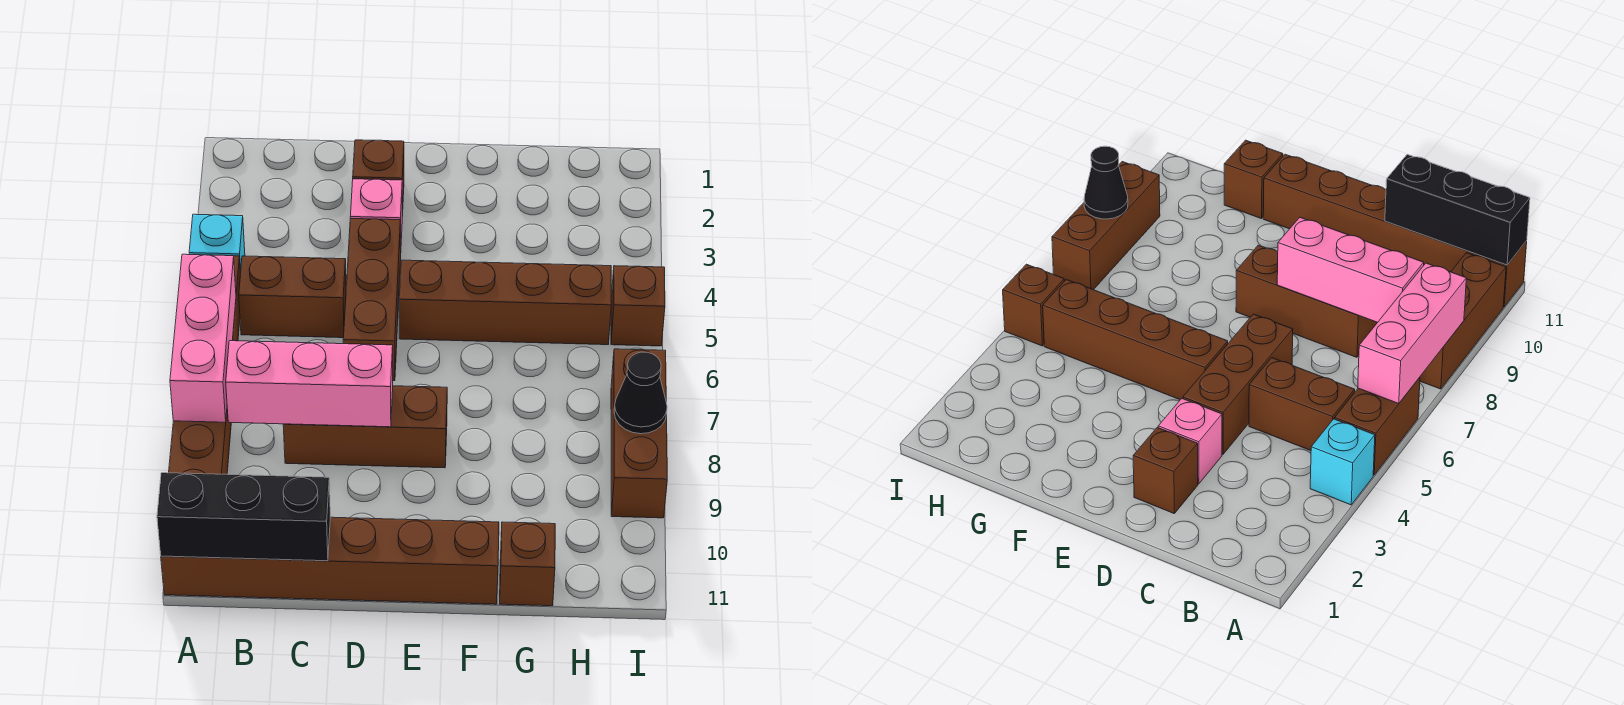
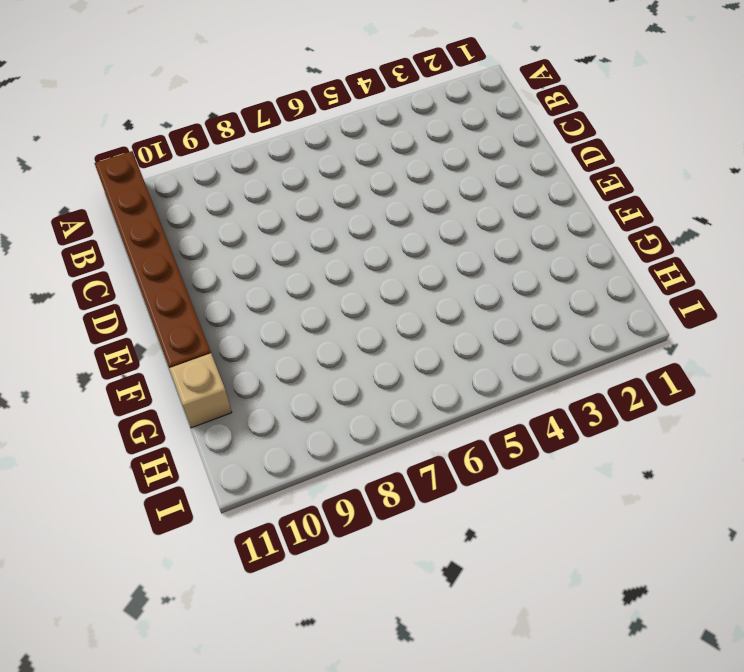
tan brick G11 level 1 -> brown brick G11 level 1
none -> cyan brick A4 level 1
none -> brown brick A5:A6 level 1
none -> brown brick A8:A10 level 1

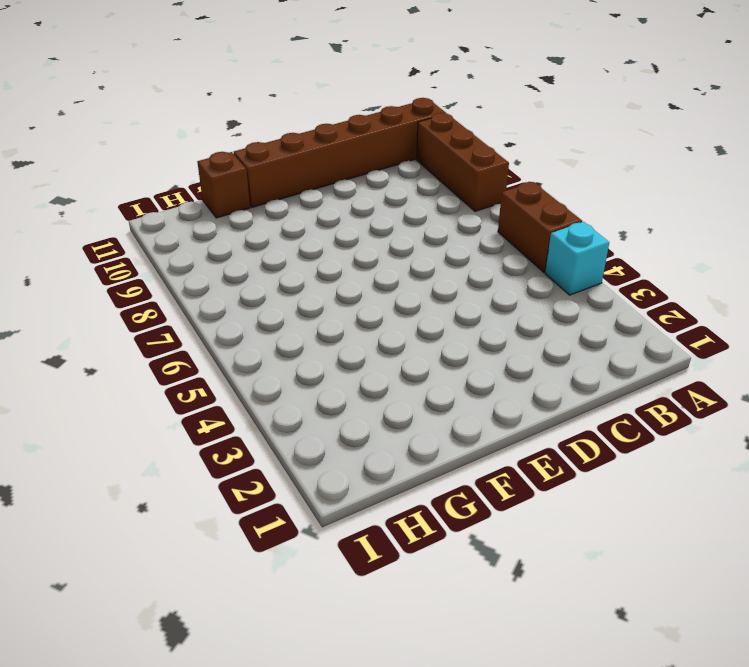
none -> brown brick B5:C5 level 1
none -> brown brick C8:E8 level 1
none -> brown brick D2 level 1

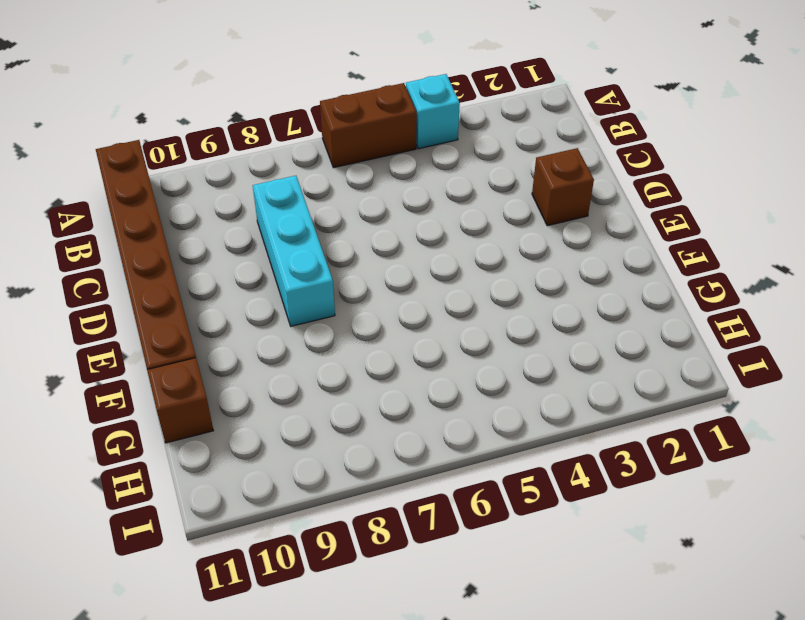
cyan brick C8:E8 level 1 -> brown brick C8:E8 level 1
none -> brown brick A8:A10 level 1
none -> brown brick B5:C5 level 1
none -> pink brick D3 level 1

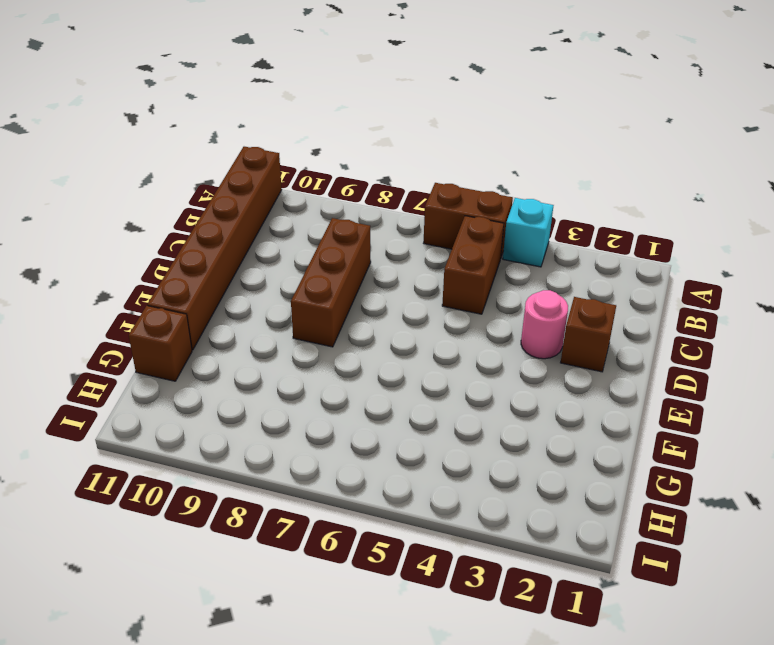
pink round brick D3 level 1 -> pink brick D3 level 1
none -> brown brick A8:A10 level 1
none -> brown brick D4:D6 level 1
none -> brown brick E5:H5 level 1

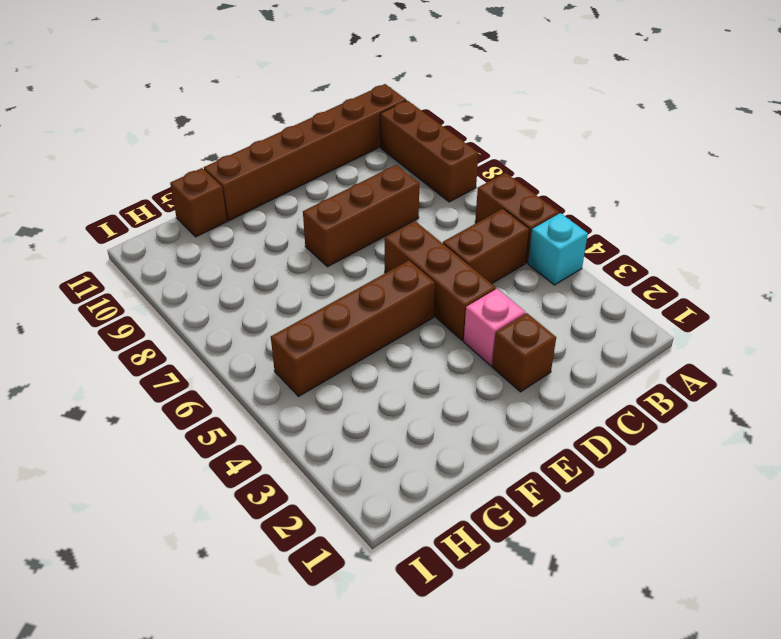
none -> brown brick I5 level 1
none -> brown brick I7:I9 level 1
none -> pink brick A6:A8 level 2

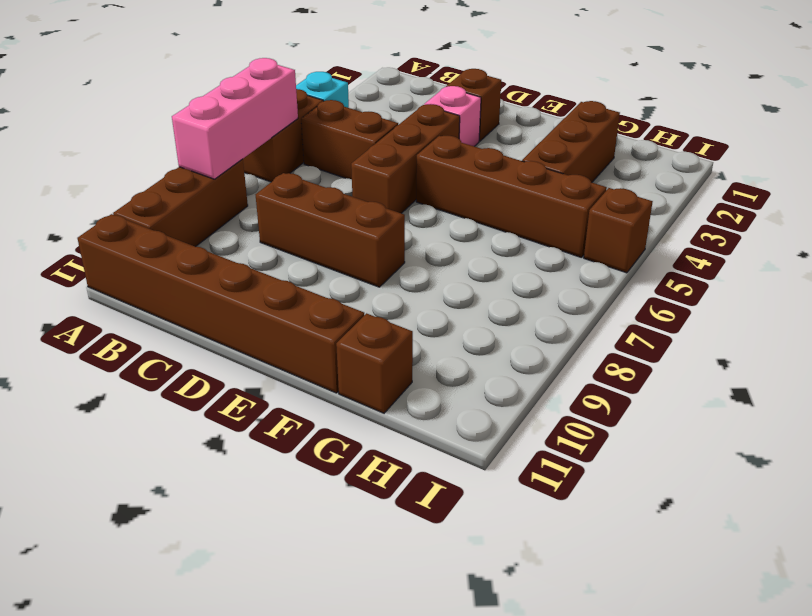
brown brick G2:G4 level 1 -> brown brick I7:I9 level 1
none -> black brick A11:C11 level 2
none -> pink brick B8:D8 level 2
none -> black cone I8 level 2

